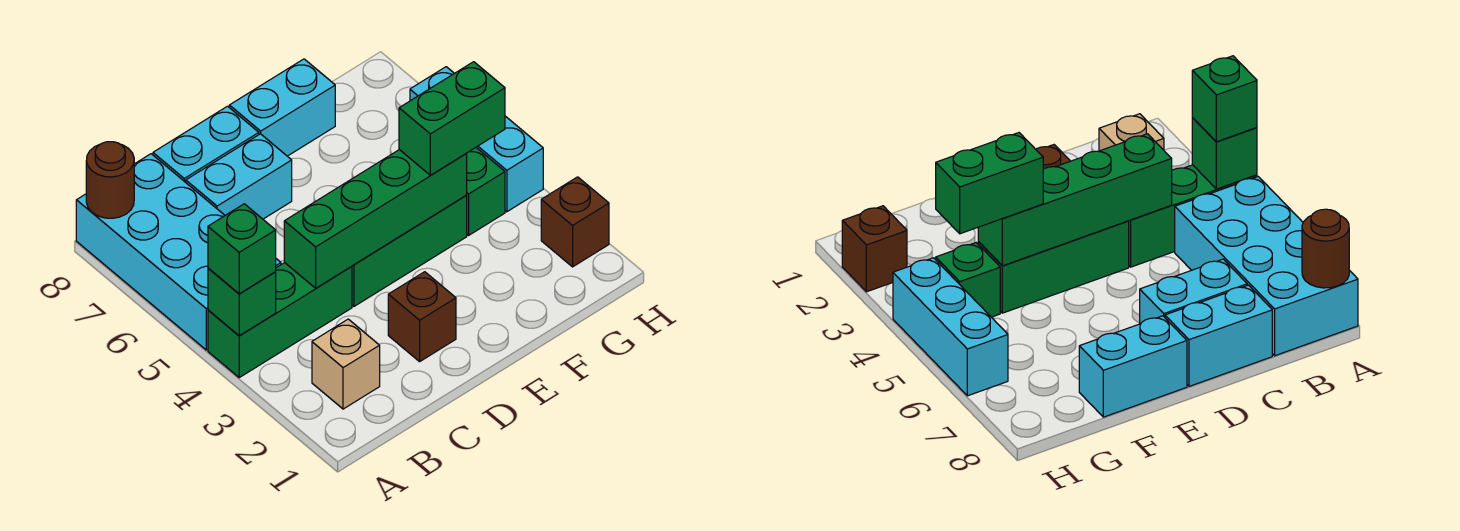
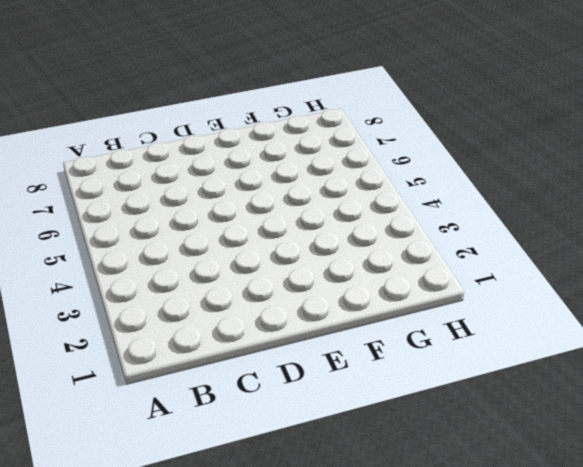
none -> green brick A4:C4 level 1
none -> cyan brick A5:B8 level 1
none -> tan brick B2 level 1

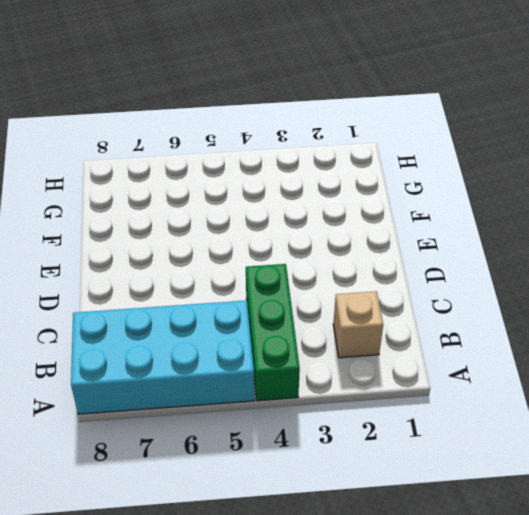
none -> cyan brick C7:D7 level 1
none -> cyan brick C8:D8 level 1
none -> brown brick D2 level 1

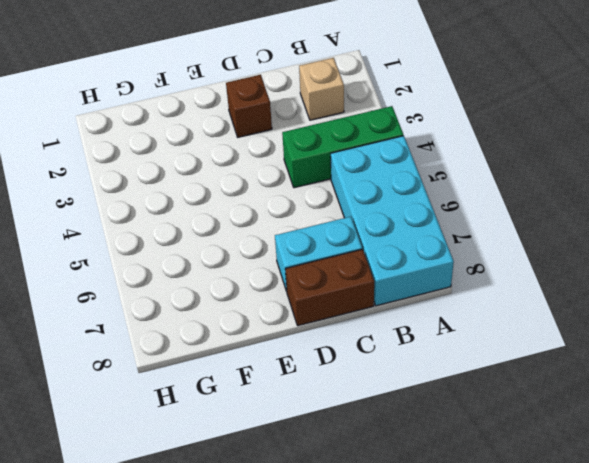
brown brick C8:D8 level 1 -> cyan brick C8:D8 level 1
none -> green brick D4:F4 level 1
none -> cyan brick E8:F8 level 1
none -> green brick G4 level 1

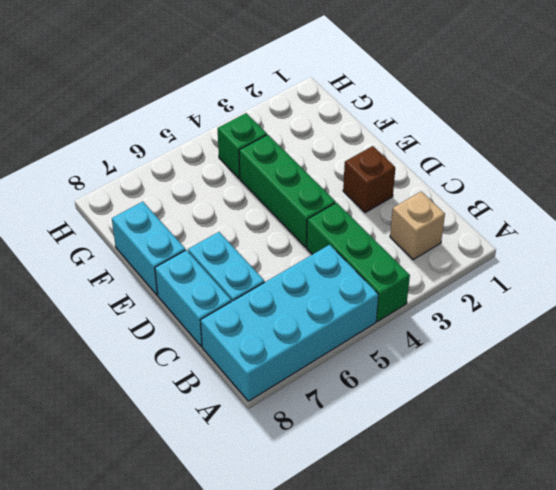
none -> brown brick H2 level 1
none -> cyan brick H4:H6 level 1
none -> green brick A4 level 2

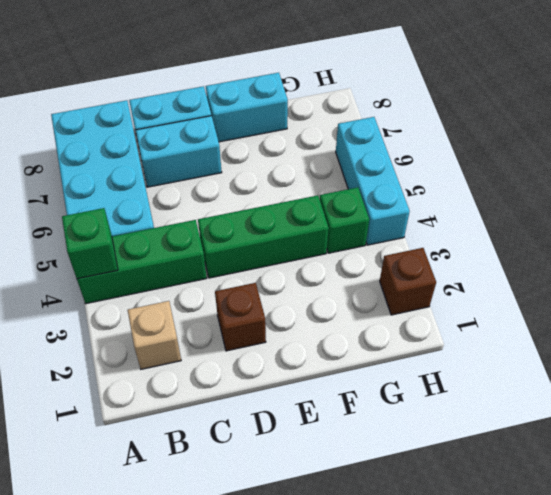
none -> brown round brick A8 level 2
none -> green brick C4:F4 level 2
none -> green brick A4 level 3

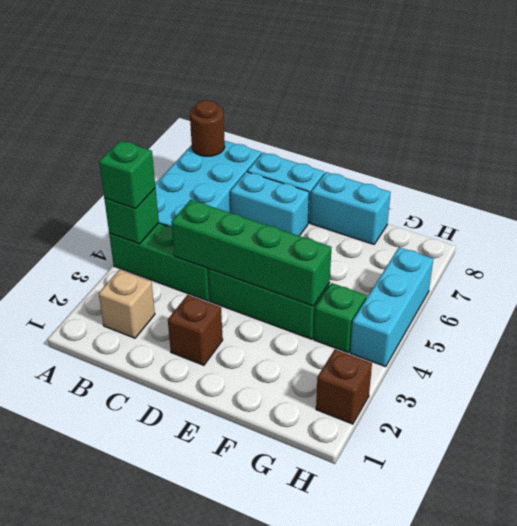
none -> green brick F4:G4 level 3

